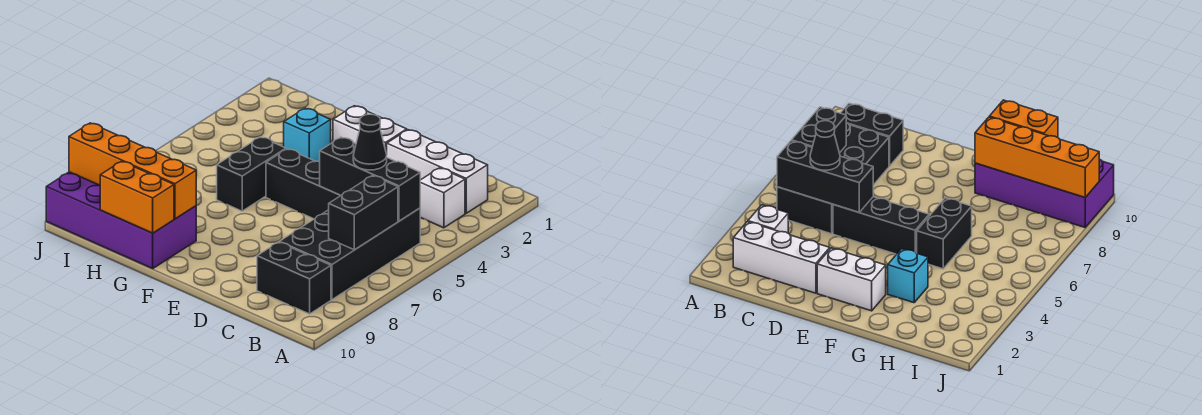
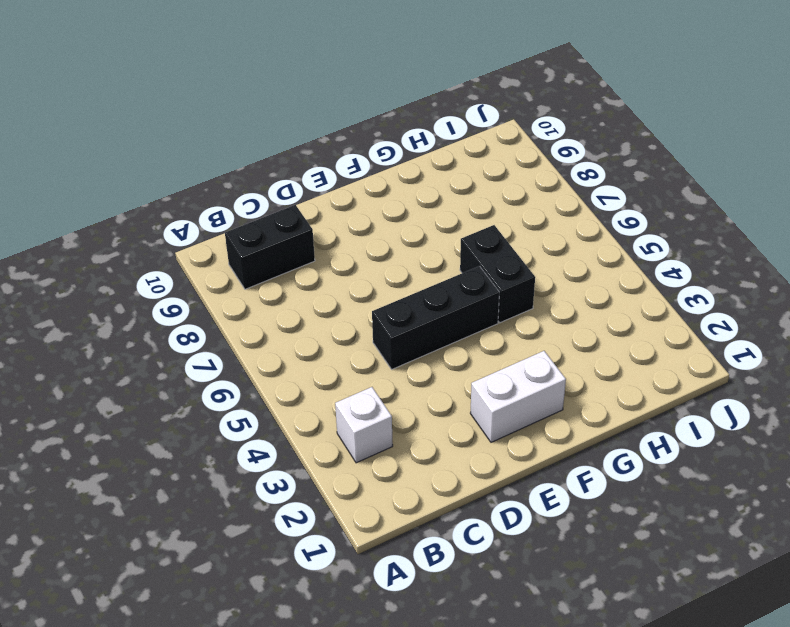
none -> white brick B2:D2 level 1
none -> black brick B5:C8 level 1
none -> cyan brick G3 level 1

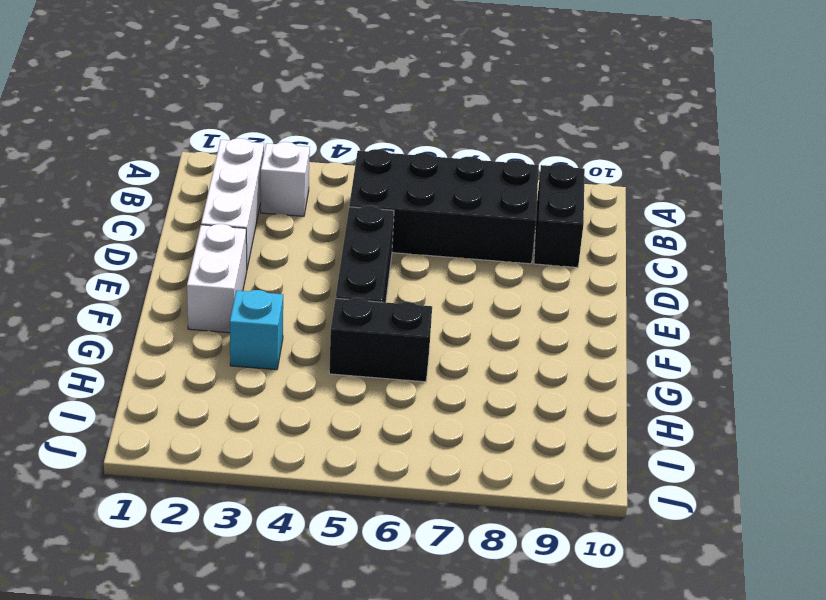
none -> purple brick G9:J10 level 1
none -> black brick B5:D5 level 2
none -> black brick B6:B7 level 2

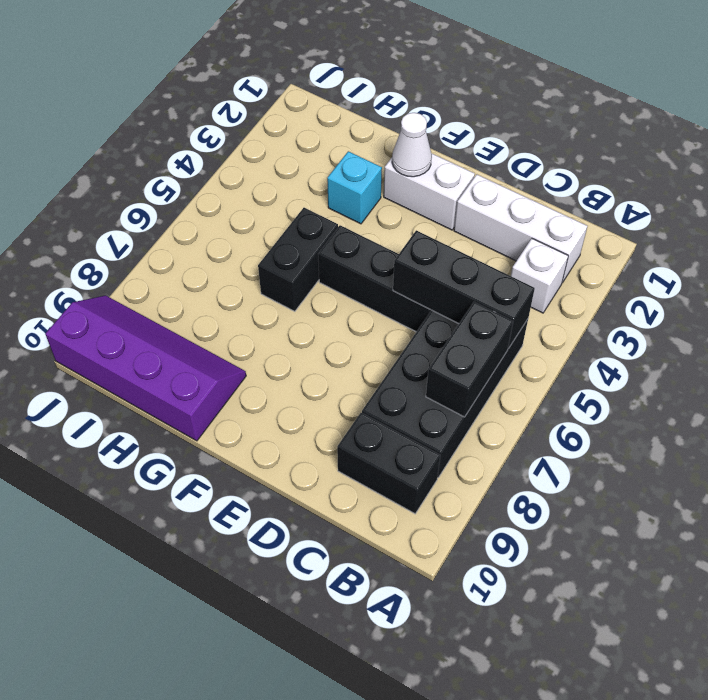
white cone F2 level 2 -> none
purple slope G9:J10 level 1 top 10 -> purple brick G9:J10 level 1
none -> orange brick G9:J9 level 2
none -> orange brick G10:H10 level 2
none -> black cone C5 level 3

